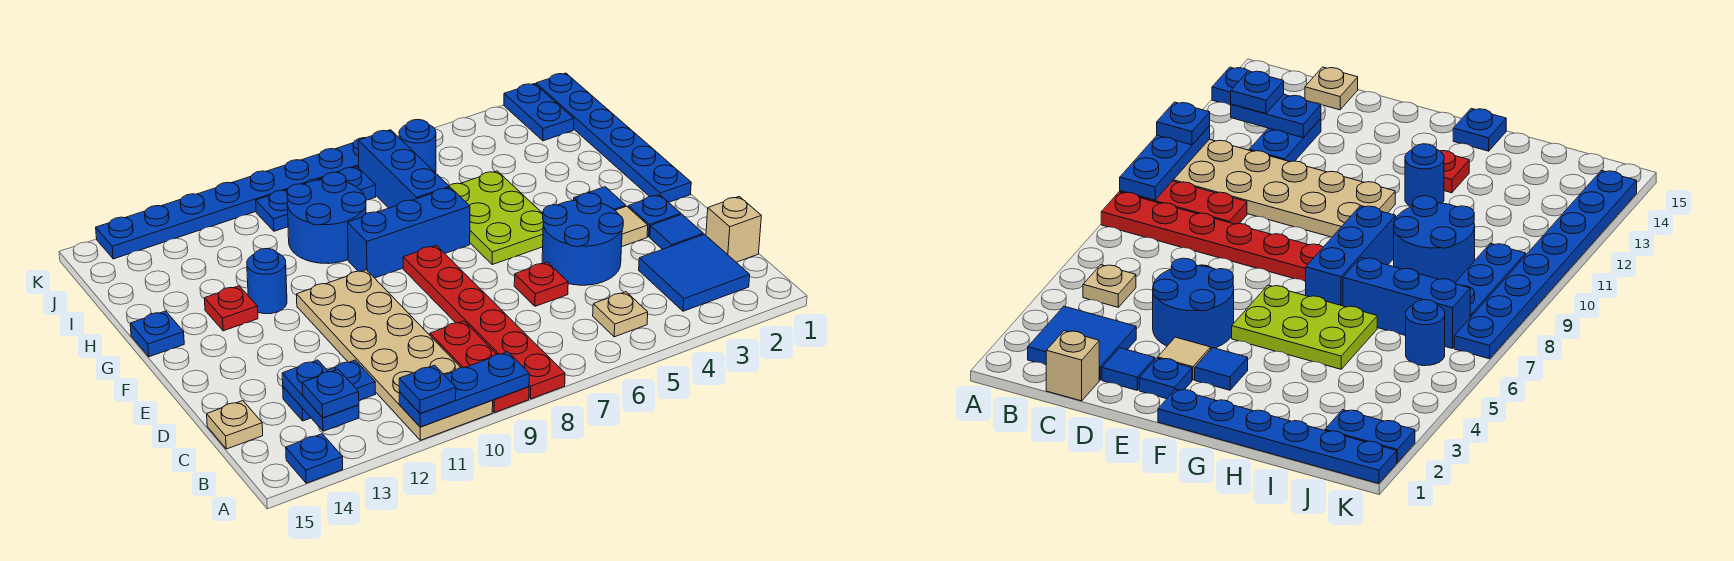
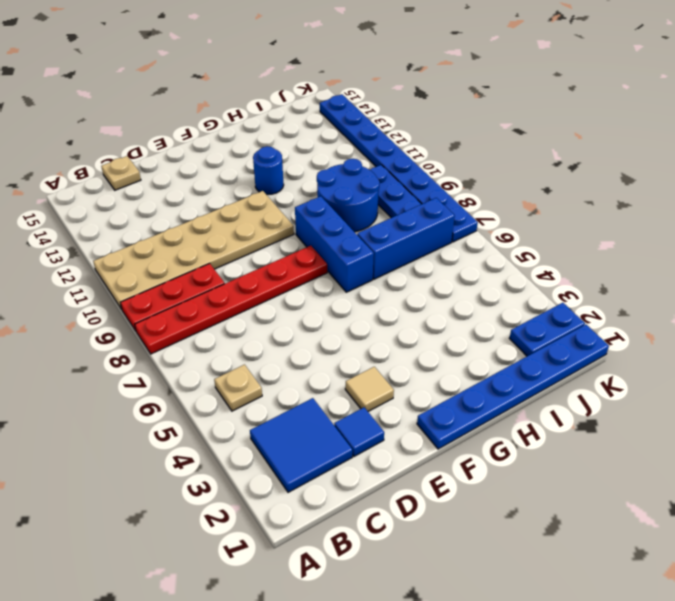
none -> blue plate A14 level 1
none -> tan brick C1 level 1
none -> blue plate C12:C13 level 1
none -> blue round brick D4:E5 level 1

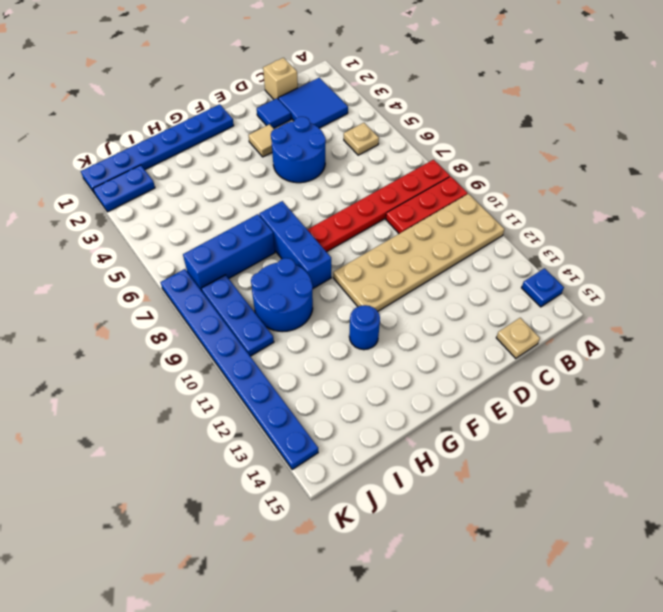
none -> blue plate C12:C13 level 1
none -> red plate D6 level 1
none -> blue plate E2 level 1
none -> blue tile F3 level 1

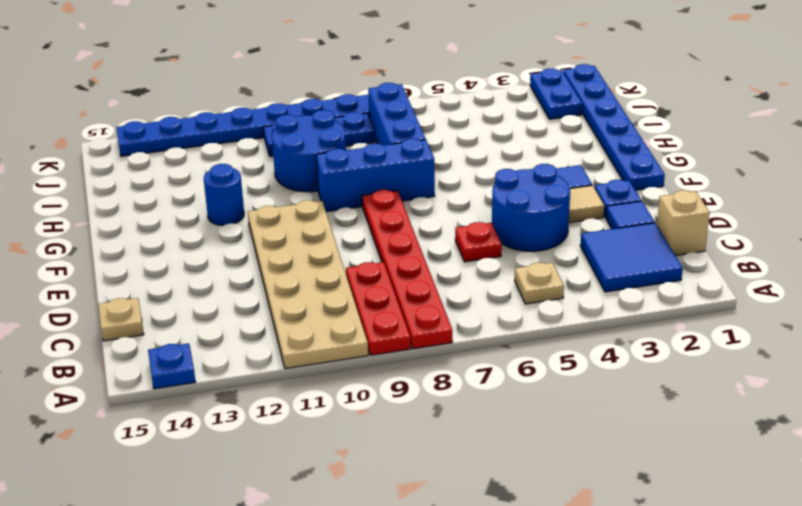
none -> blue plate C12:C13 level 1
none -> lime plate F5:H6 level 1
none -> red plate G13 level 1
none -> blue plate G15 level 1

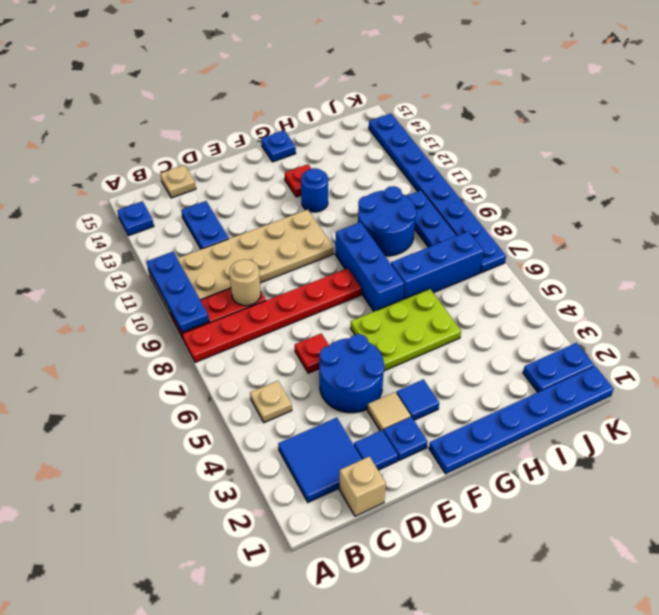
tan round brick C9 level 2 -> none
none -> blue round brick J6 level 1
none -> blue plate B13:C13 level 2
none -> blue plate A11 level 3
none -> blue plate B13 level 3

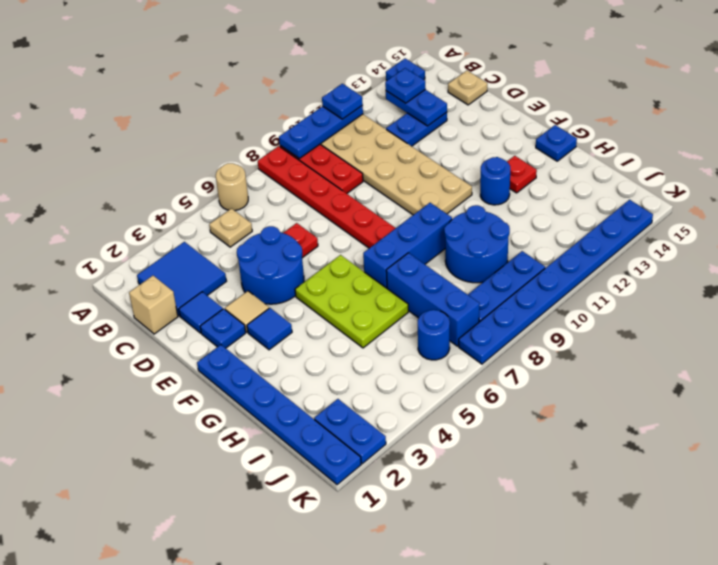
tan round brick A6 level 1 -> none

